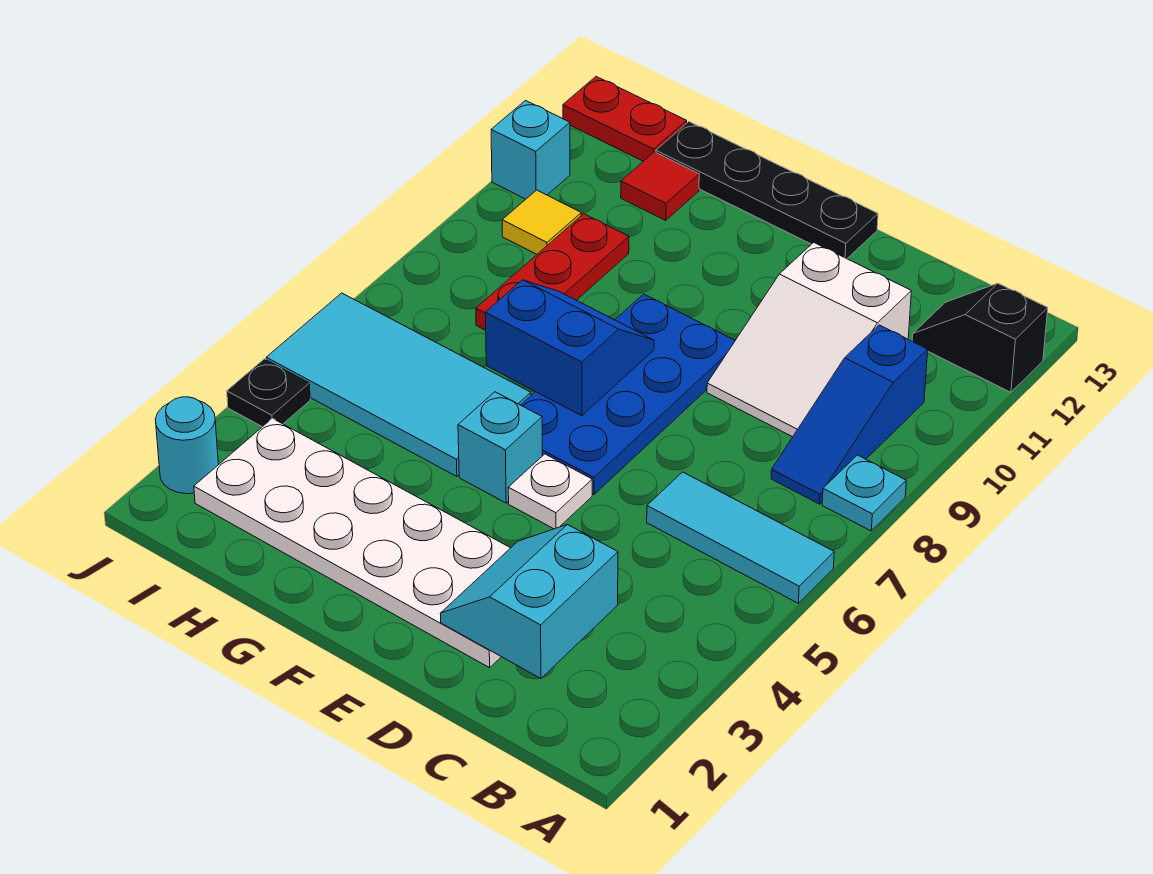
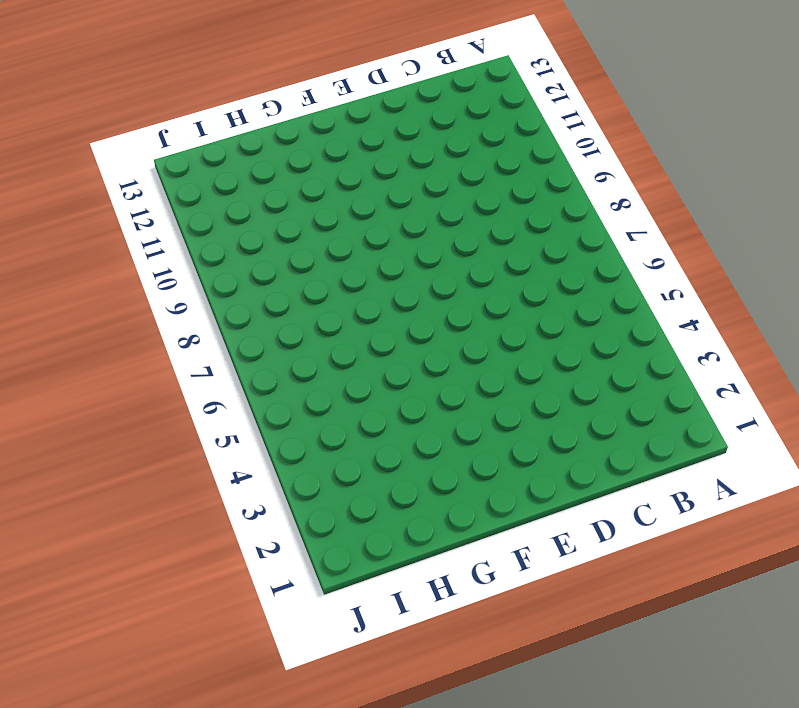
none -> cyan tile A6:C6 level 1
none -> cyan plate A8 level 1
none -> black slope A12:B12 level 1 top A

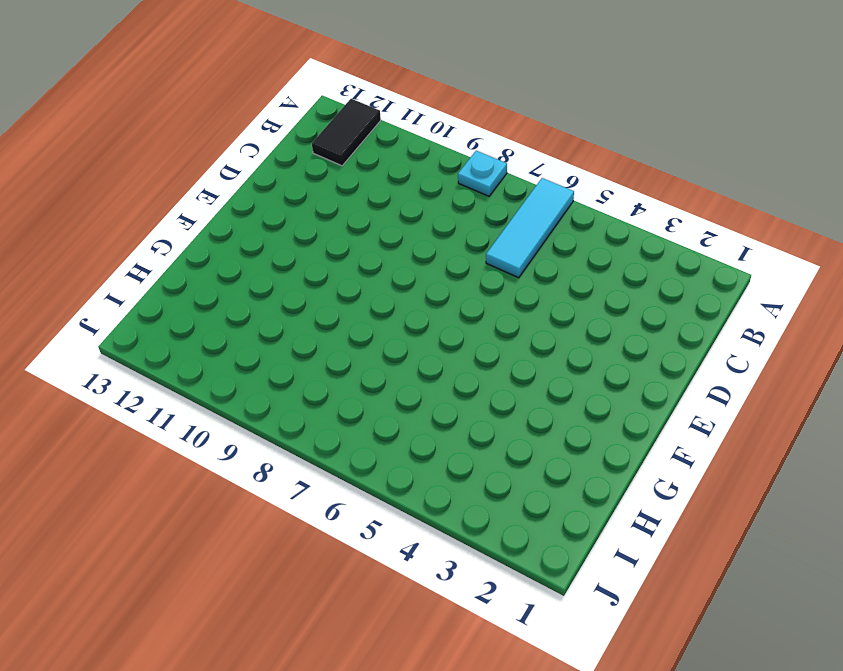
black tile A12:B12 level 1 -> black slope A12:B12 level 1 top A
none -> blue slope B8:B10 level 1 top 10
none -> white slope C9:D11 level 1 top 11
none -> white plate D2:I3 level 1

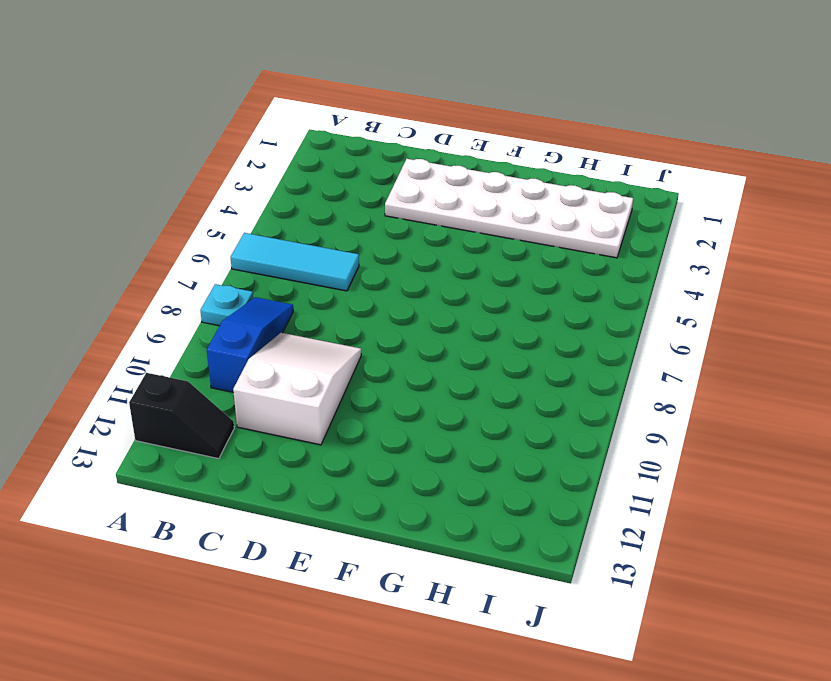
none -> white plate E5 level 1
none -> blue plate E6:F9 level 1
none -> black plate E13:H13 level 1

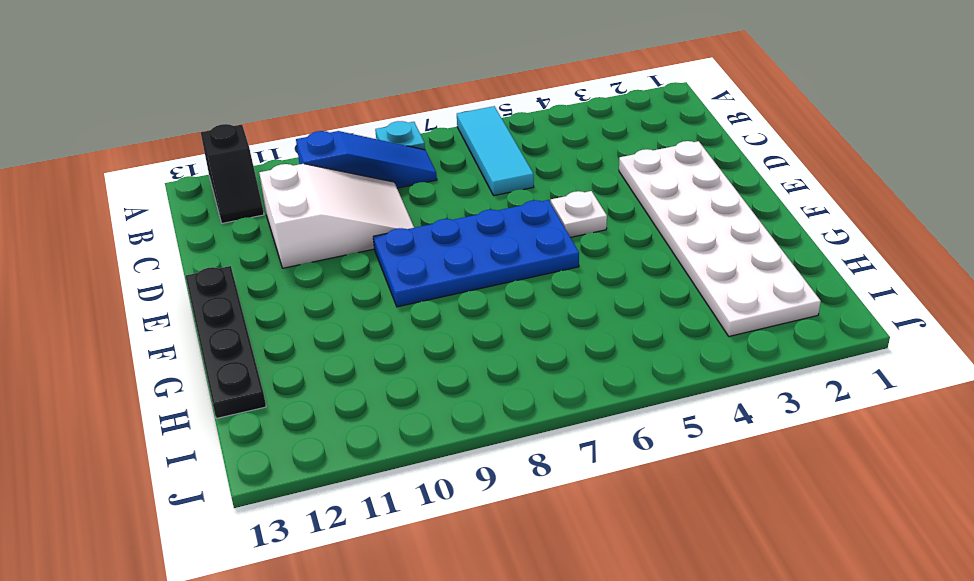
none -> cyan brick F5 level 1
none -> cyan tile G5:J6 level 1
none -> red plate H8:H10 level 1

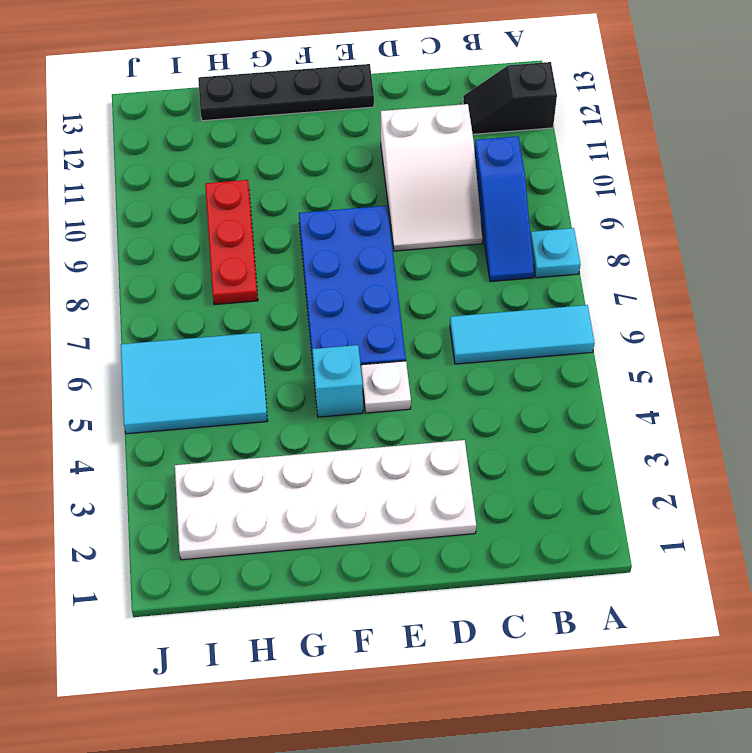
cyan tile H5:J6 level 1 -> cyan tile G5:J6 level 1
none -> red tile H12 level 1
none -> yellow tile I10 level 1
none -> red plate I13:J13 level 1

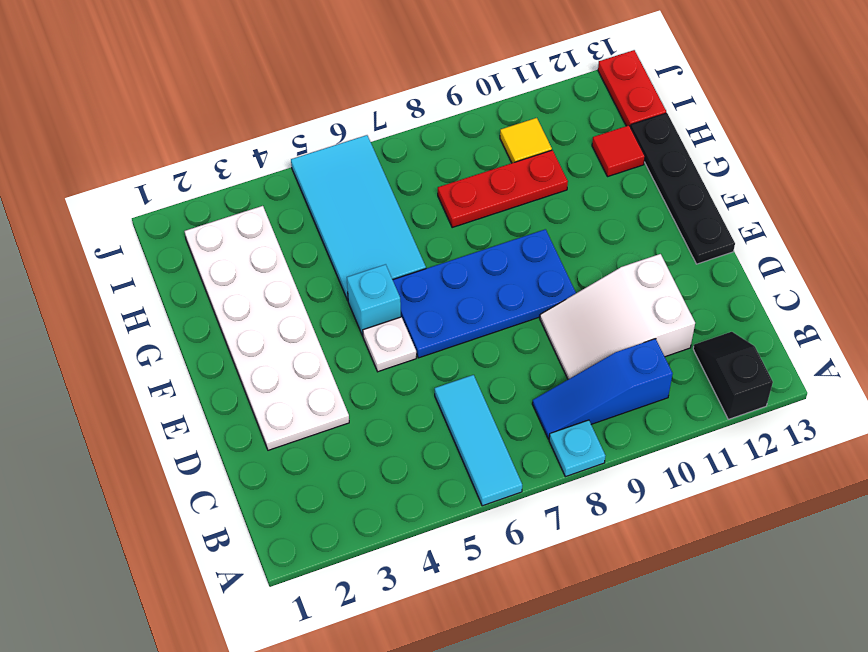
none -> cyan round brick J2 level 1
none -> black plate J4 level 1
none -> cyan brick J11 level 1

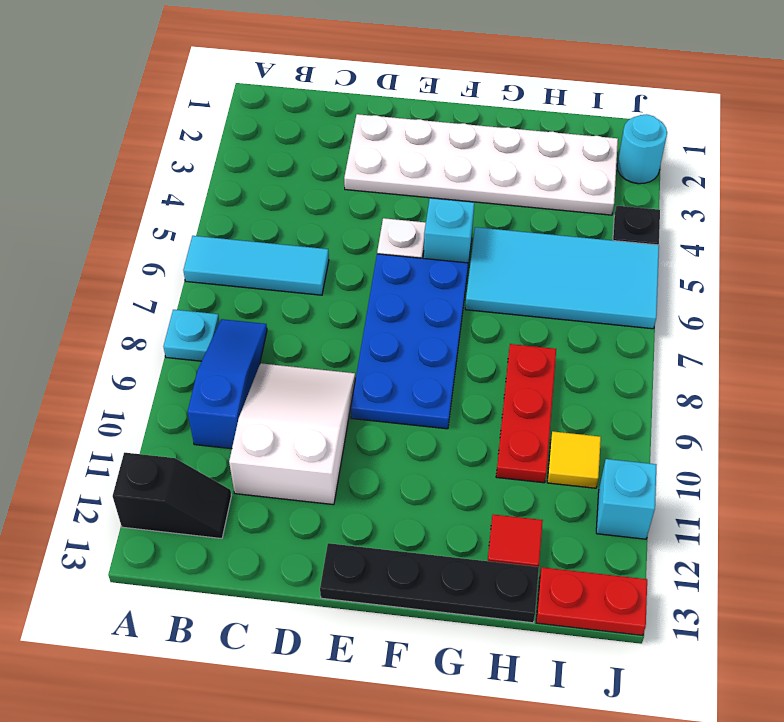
none -> cyan slope C2:D3 level 2 top C
none -> blue slope F7:G8 level 2 top 7

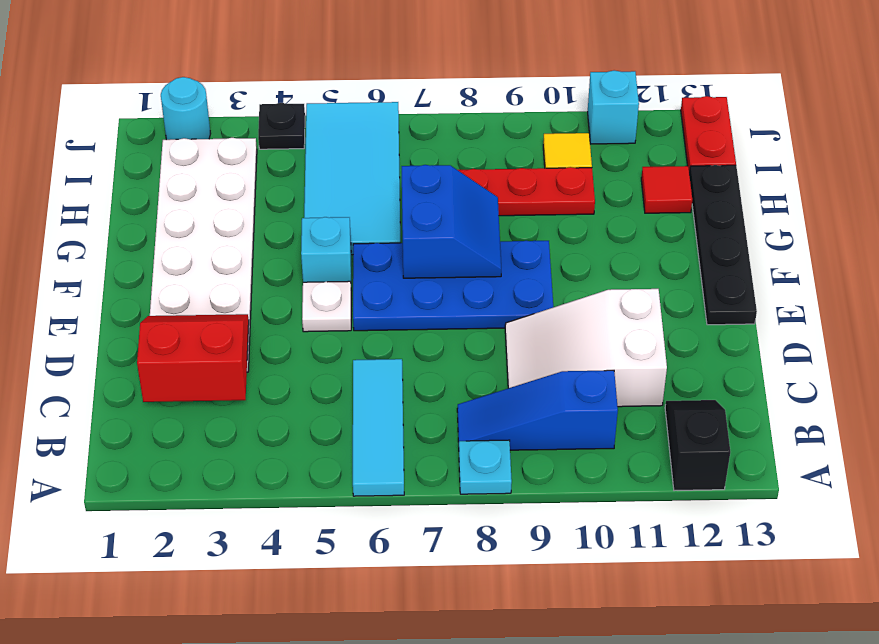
red slope C2:D3 level 2 top C -> cyan slope C2:D3 level 2 top C

